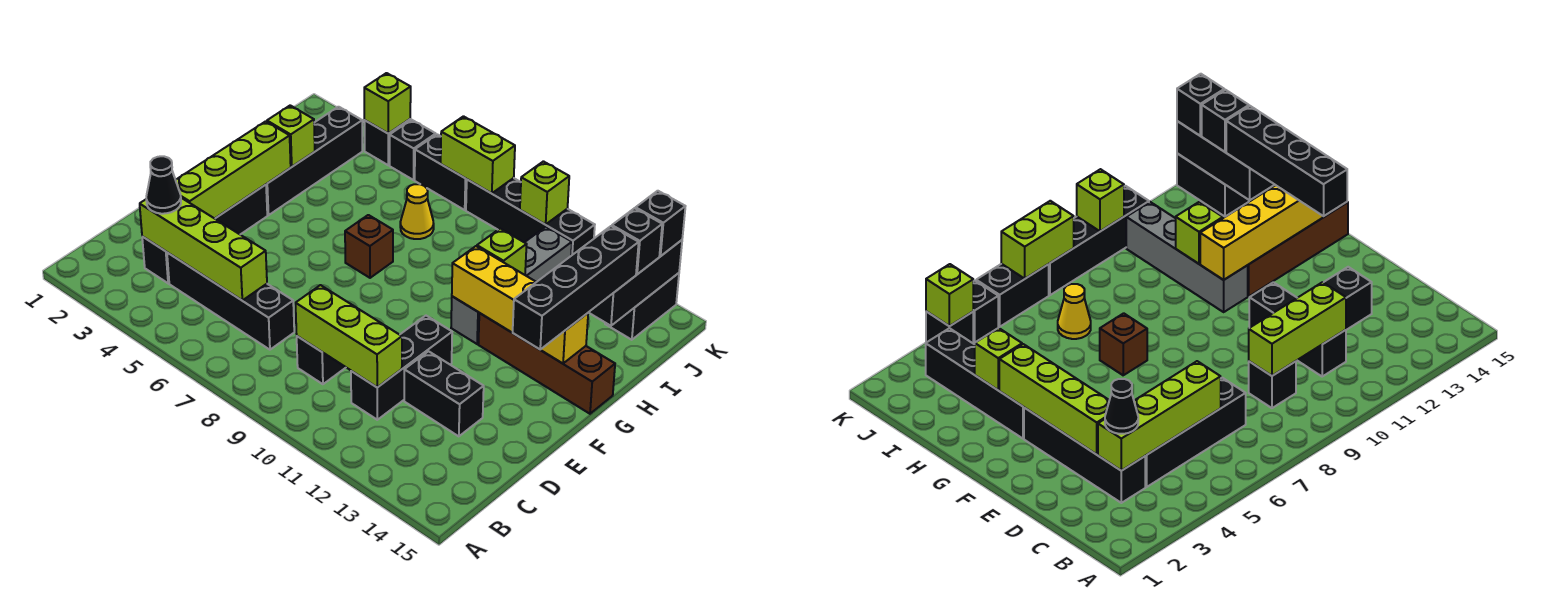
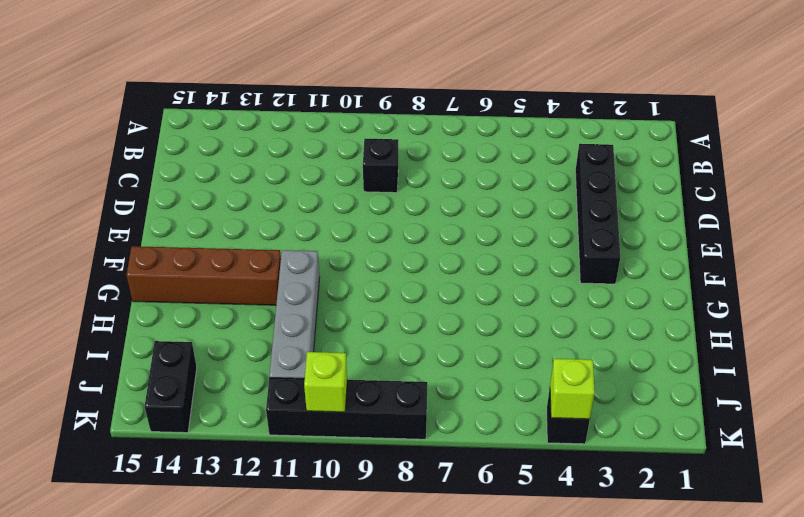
none -> black brick C4:C7 level 1
none -> black brick C11:E11 level 1
none -> black brick D12:D13 level 1

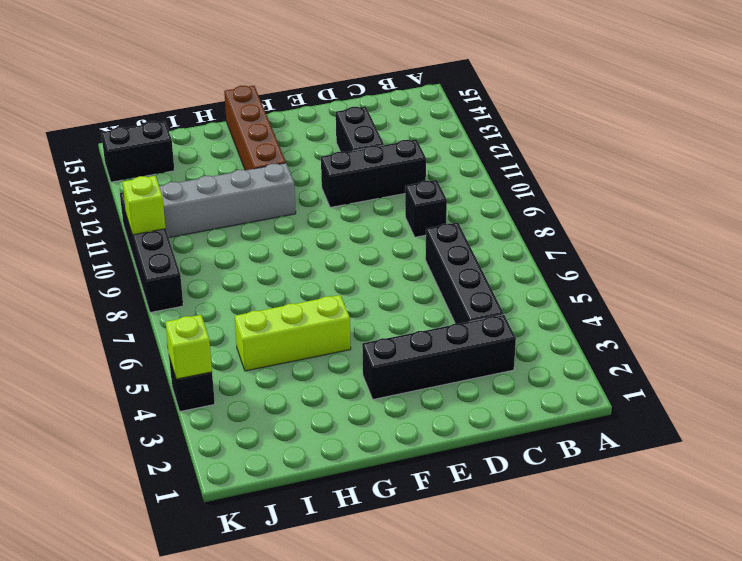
lime brick G5:I5 level 1 -> lime brick C9:C11 level 2
none -> black brick G3:J3 level 1
none -> brown brick G7 level 1
none -> yellow cone I7 level 1

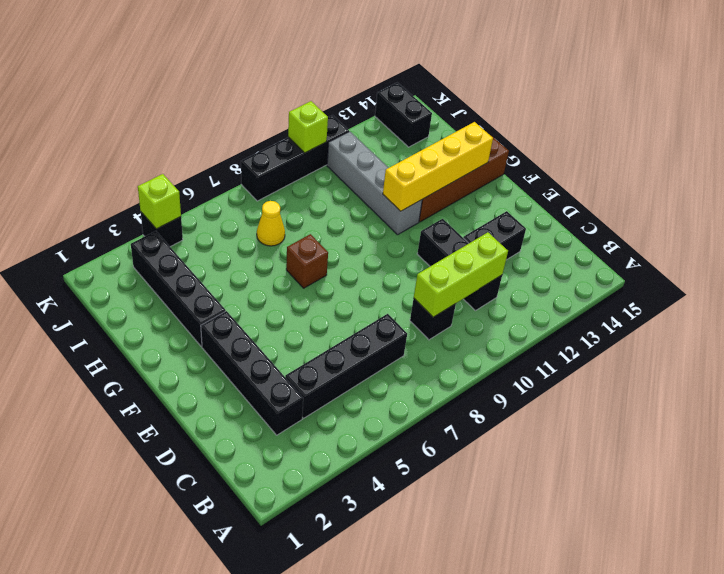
none -> black brick K5 level 1
none -> black brick K6:K7 level 1
none -> lime brick C3:C6 level 2

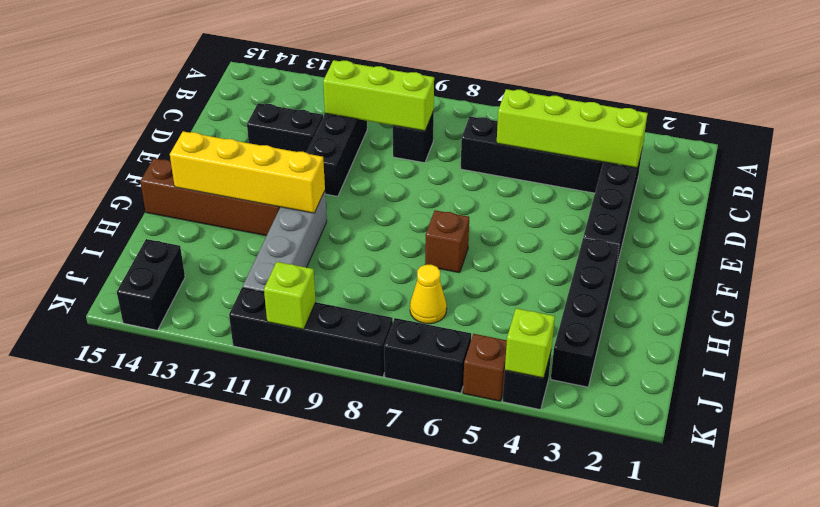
brown brick K5 level 1 -> black brick K5 level 1
none -> lime brick D3:G3 level 2
none -> lime brick H3 level 2
none -> lime brick H11 level 2

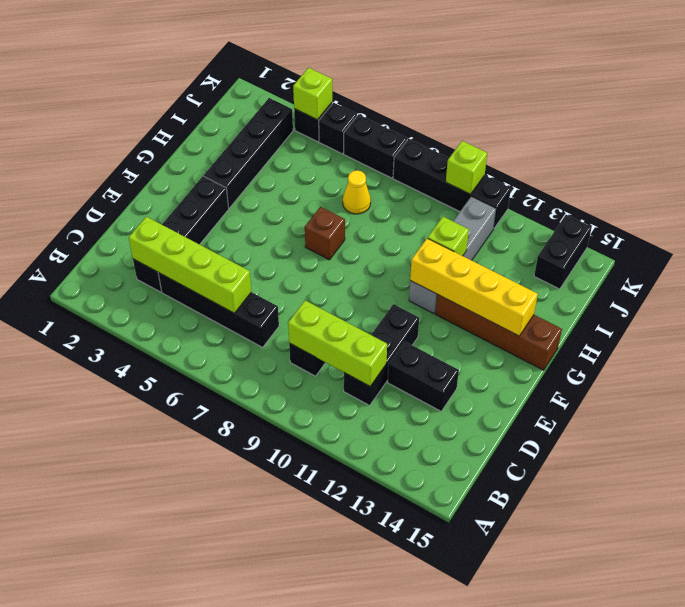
none -> lime brick D3:G3 level 2
none -> lime brick H3 level 2
none -> black brick I14:K14 level 2

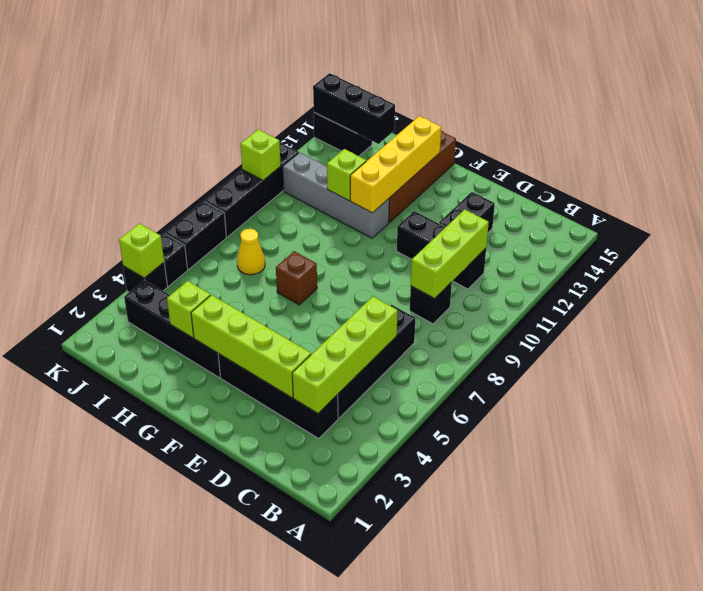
none -> lime brick K7:K8 level 2
none -> black cone C3 level 3
none -> black brick F14:I14 level 3

